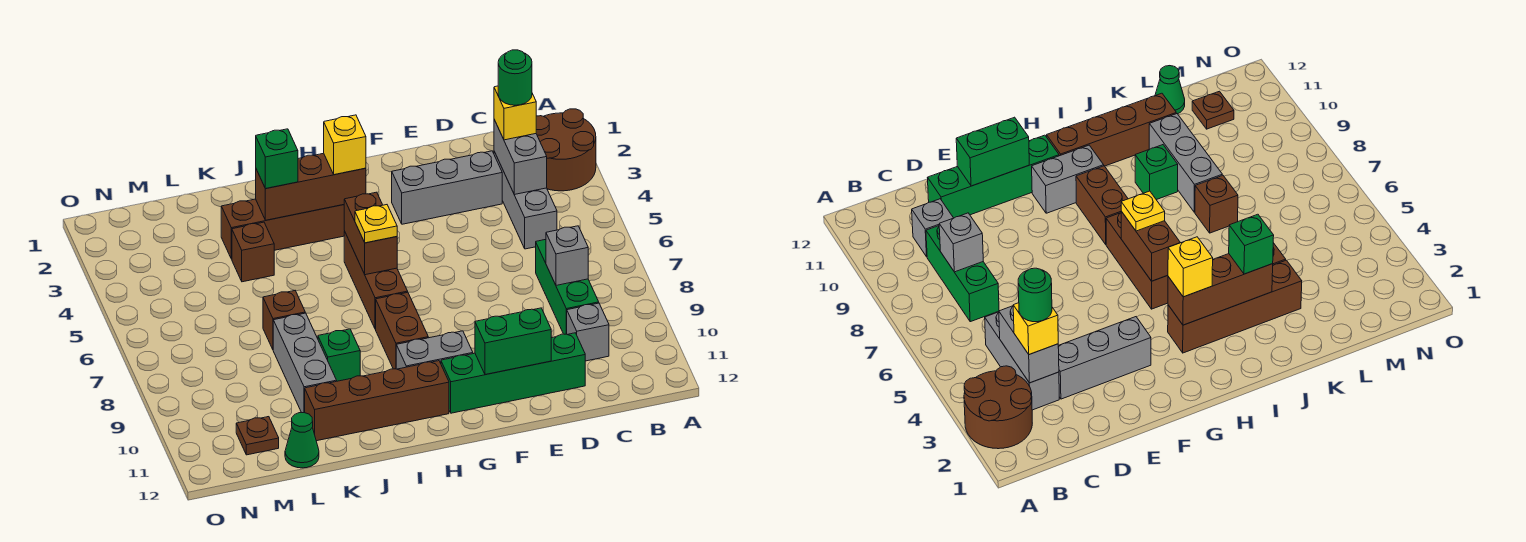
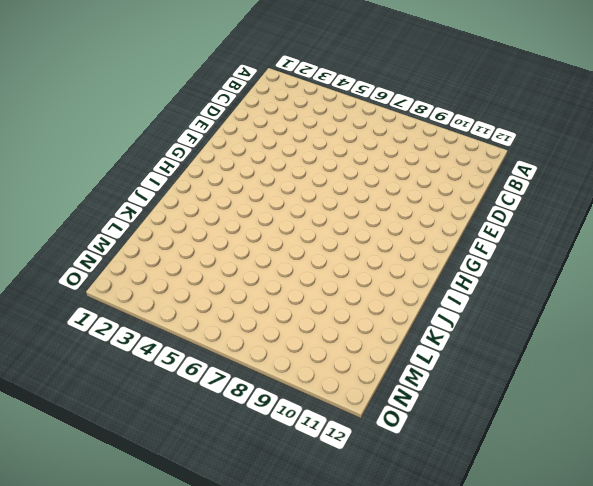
none -> brown round brick A2:B3 level 1
none -> grey brick C3:C5 level 1
none -> green brick C7:C9 level 1

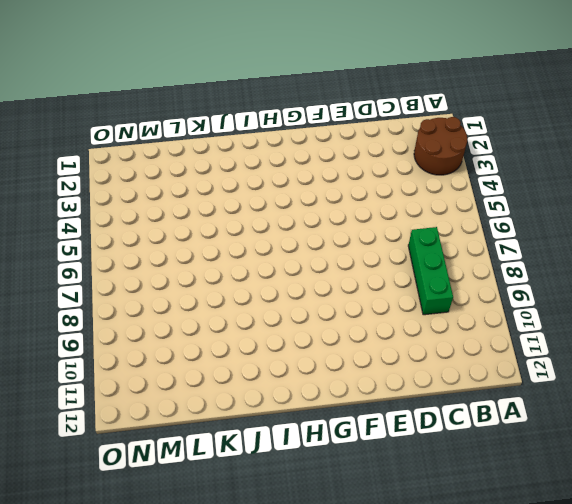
none -> grey brick C3:C5 level 1
none -> grey brick C10 level 1
none -> grey brick D3:F3 level 1

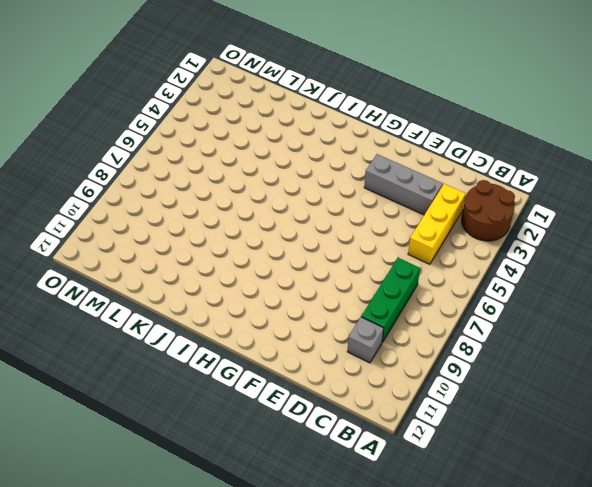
yellow brick C3:C5 level 1 -> grey brick C3:C5 level 1
none -> green brick D11:G11 level 1
none -> grey brick G10:H10 level 1
none -> brown brick H3:K3 level 1

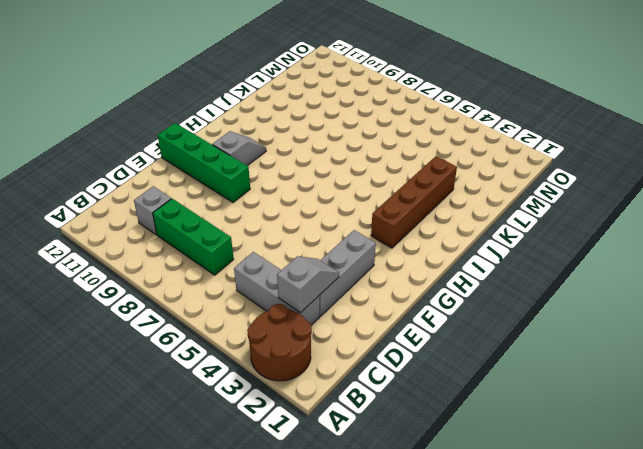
grey slope C3:D3 level 2 top C -> grey brick C3:C4 level 2
green brick F9:F12 level 1 -> green brick D11:G11 level 1
grey slope G10:H10 level 1 top G -> grey brick G10:H10 level 1
none -> brown brick H5:H7 level 1
none -> brown brick H8:H9 level 1
none -> brown brick H11:K11 level 1

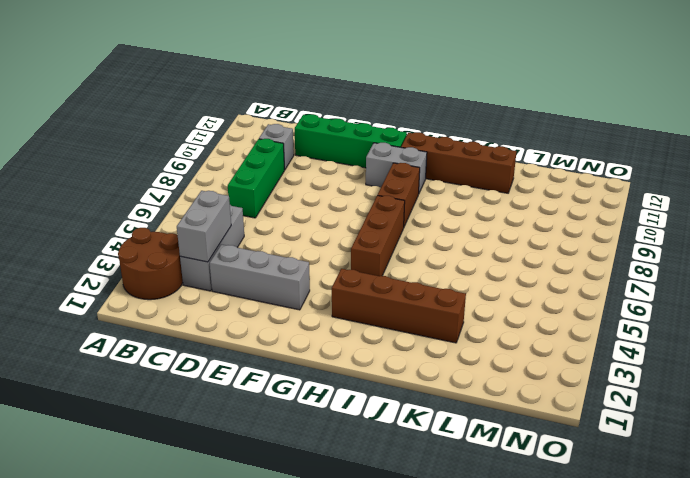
none -> green brick J9 level 1
none -> brown brick K4 level 1
none -> brown brick K7 level 1

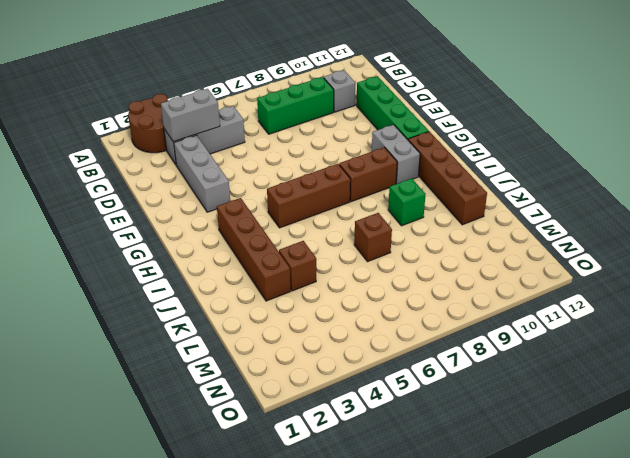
none -> grey brick K8:K10 level 1
none -> green cone L12 level 1
none -> brown plate M11 level 1

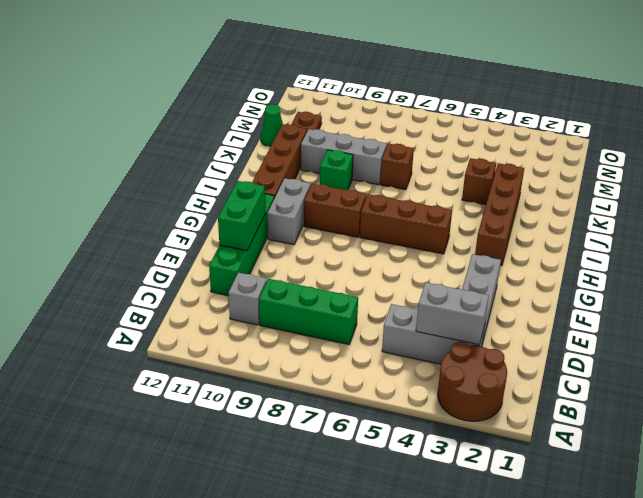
none -> grey brick C8 level 2
none -> brown brick H3:J3 level 2
none -> brown brick H5:H6 level 2

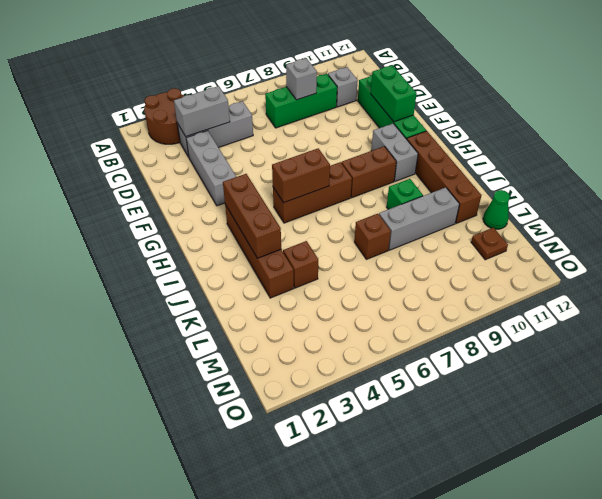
none -> yellow brick C3 level 3
none -> yellow brick H3 level 3
none -> yellow plate H6 level 3

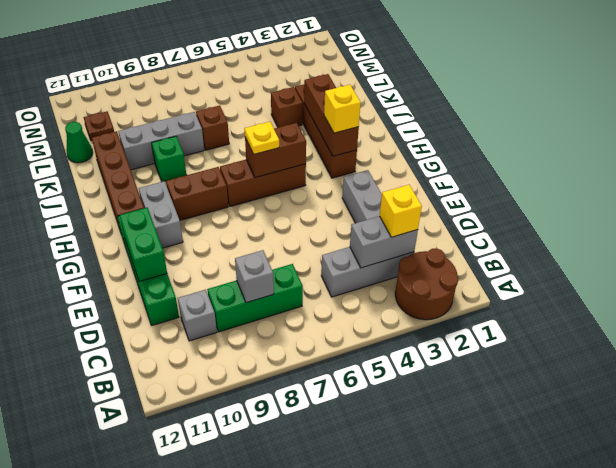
none -> green brick J3 level 3
none -> green round brick C3 level 4

